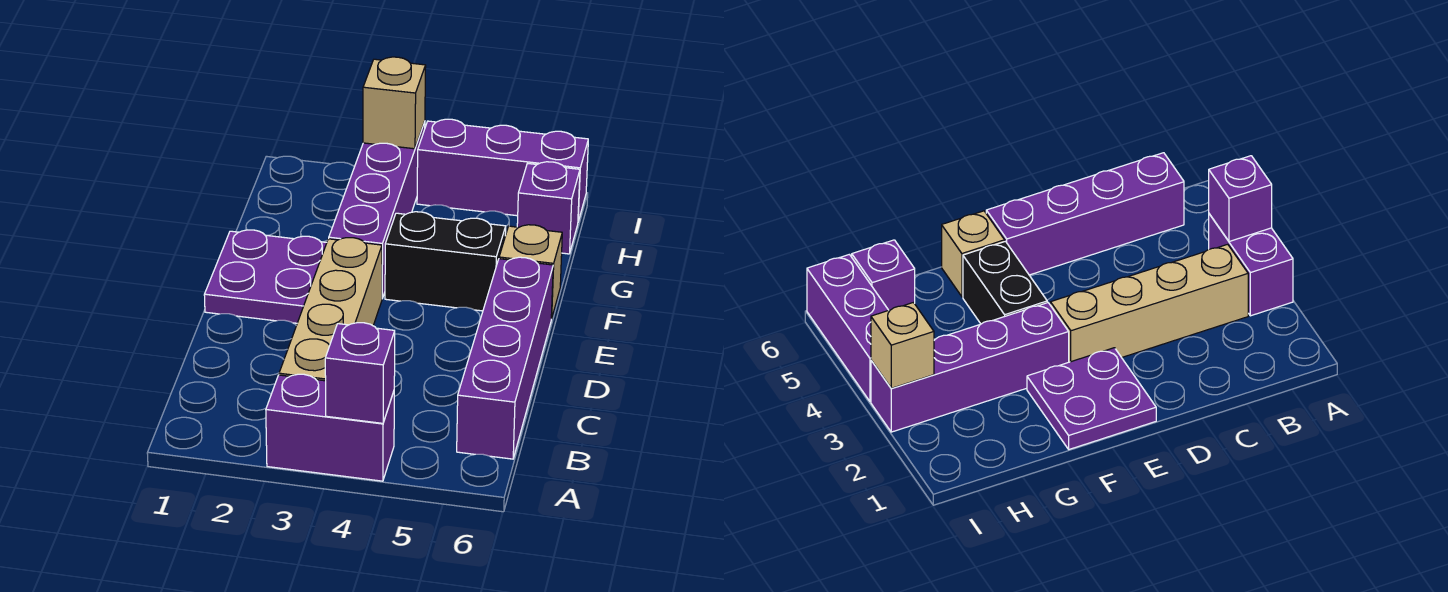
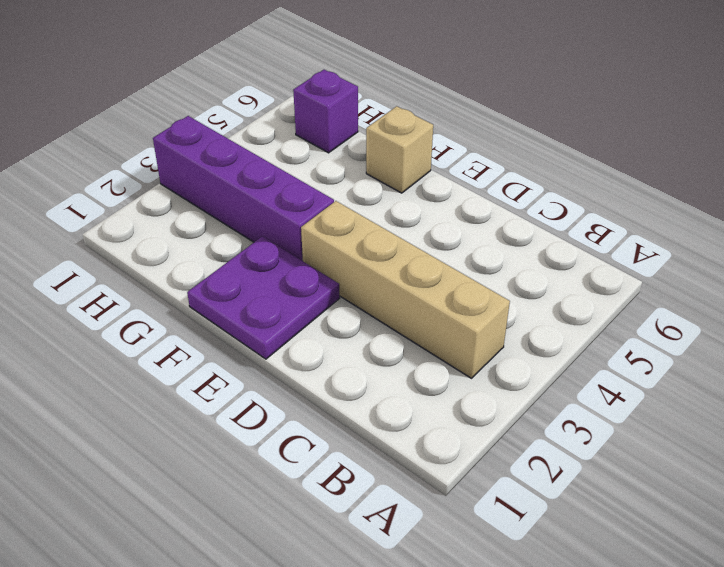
none -> purple brick A3:A4 level 1
none -> purple brick B6:E6 level 1

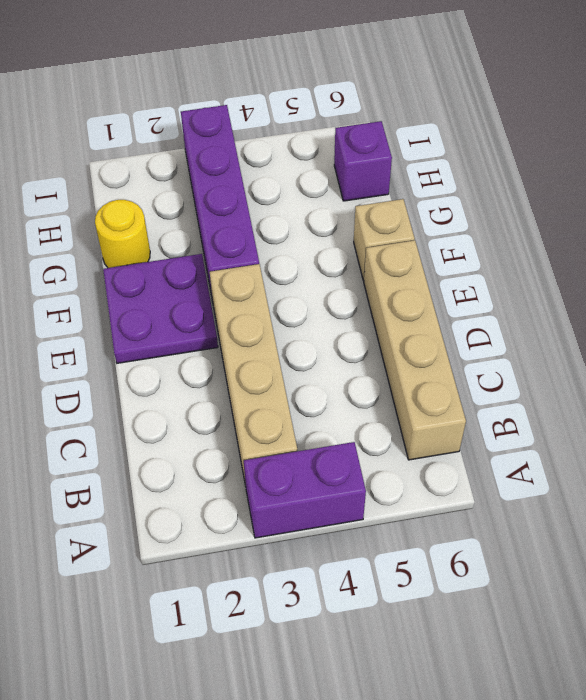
tan brick B6:E6 level 1 -> purple brick B6:E6 level 1
yellow round brick G1 level 1 -> none
none -> black brick F4:F5 level 1
none -> purple brick I4:I6 level 1

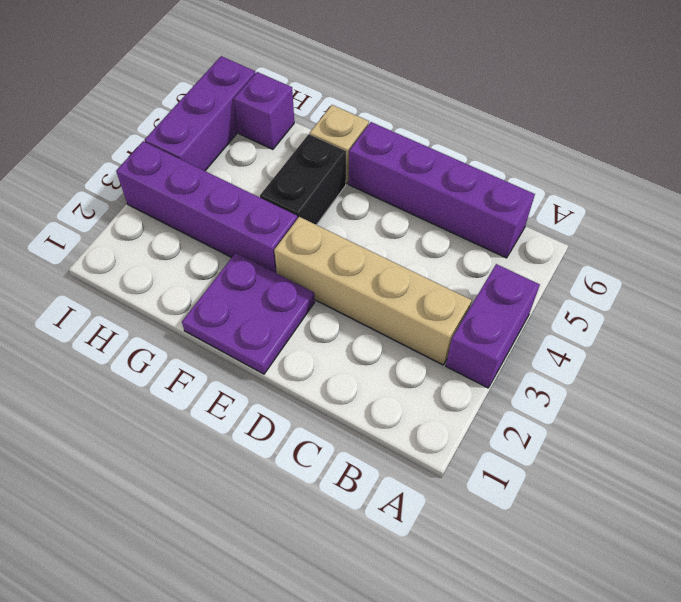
none -> purple brick A4 level 2
none -> tan brick I3 level 2

